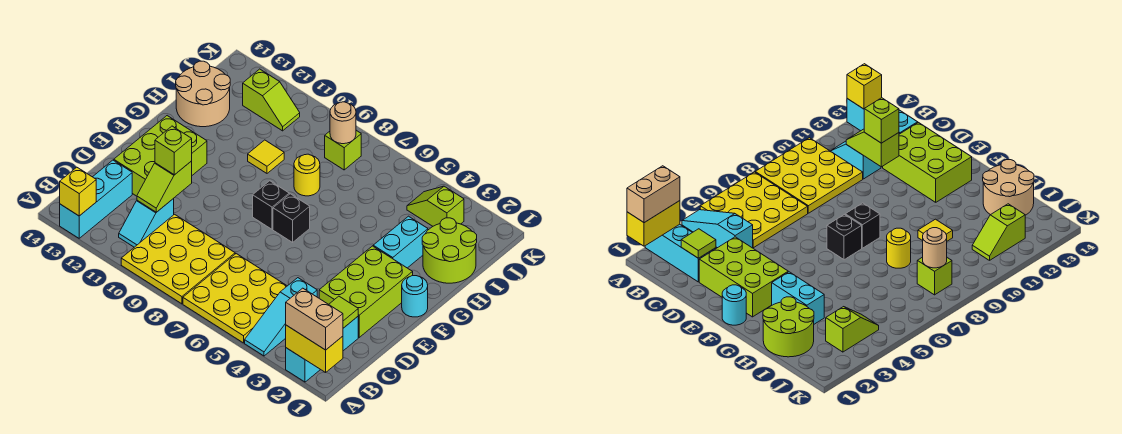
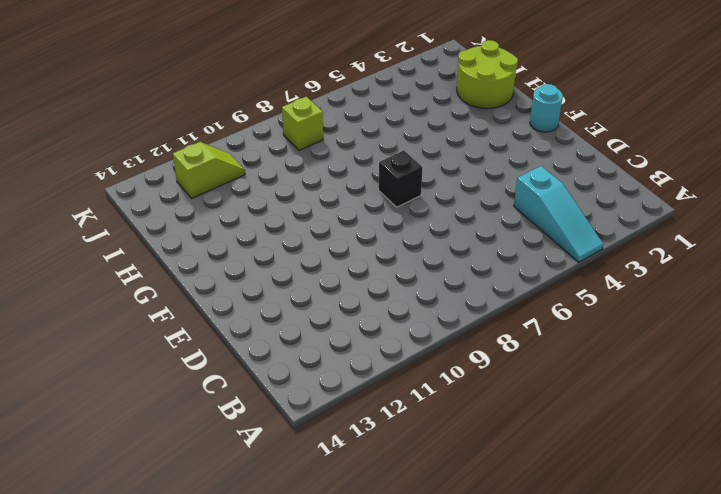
none -> cyan brick A2:C2 level 1
none -> yellow plate A5:C7 level 1
none -> yellow plate A8:C10 level 1

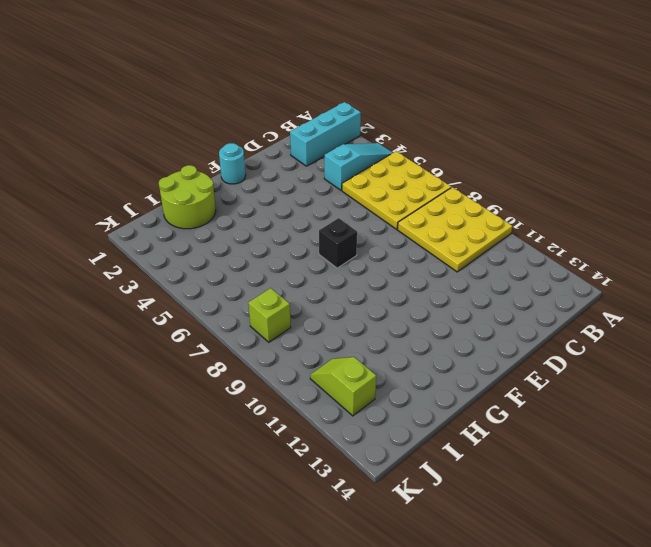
none -> cyan brick A13:C13 level 1
none -> cyan slope B11:C11 level 1 top C
none -> lime brick D2:F3 level 1

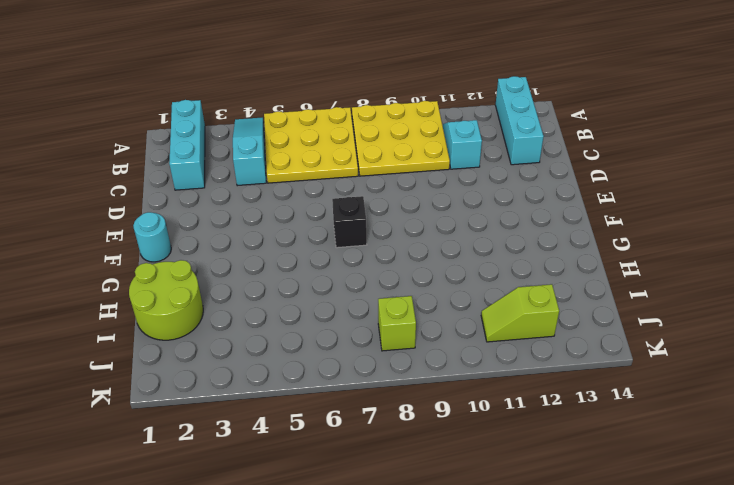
none -> lime brick D2:F3 level 1
none -> lime brick D12:F13 level 1
none -> black brick F8 level 1

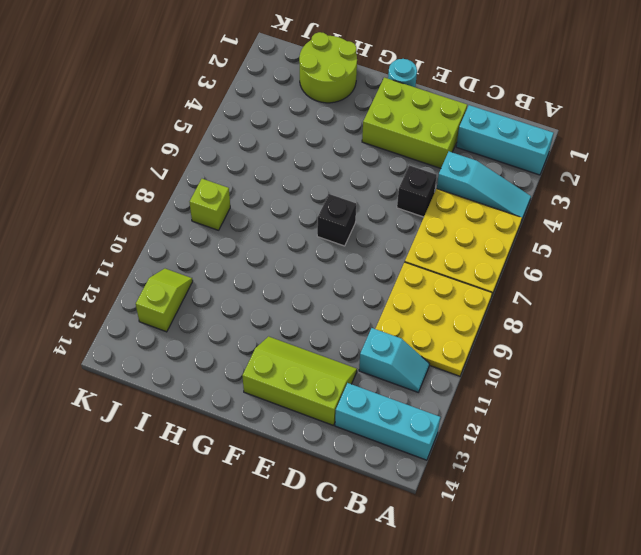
black brick D5 level 1 -> black brick F8 level 1
lime slope D12:F13 level 1 top 13 -> lime brick D12:F13 level 1
none -> cyan brick G3:H3 level 1
none -> yellow round brick H8 level 1
none -> yellow tile H10 level 1

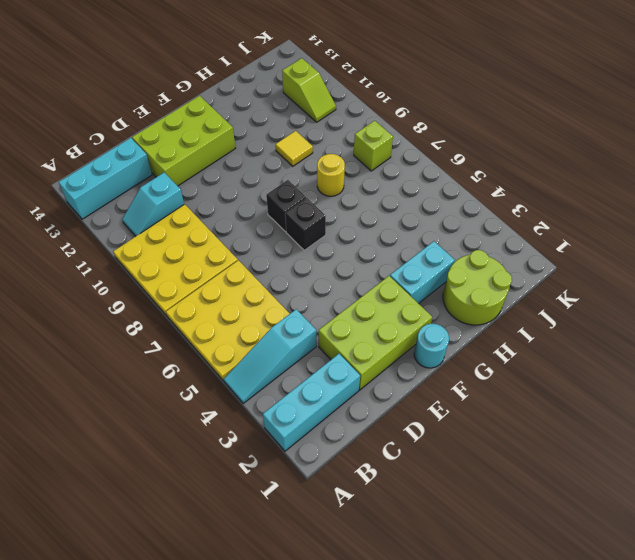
none -> tan round brick H13:I14 level 1
none -> lime slope J3:J4 level 1 top 3
none -> yellow brick A1:A2 level 2

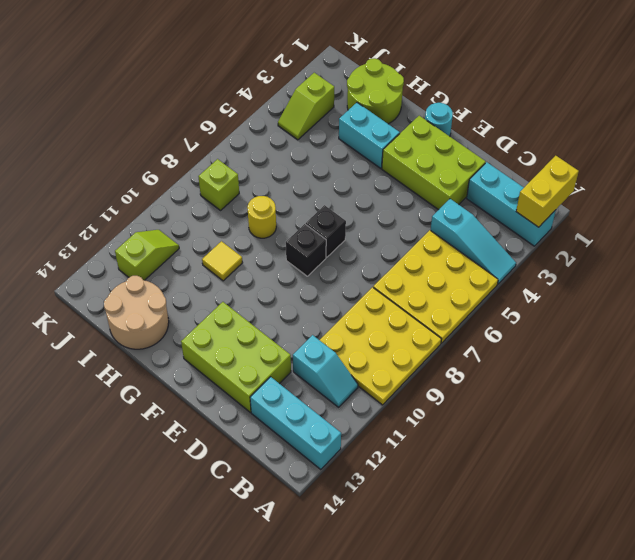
none -> yellow brick A13 level 2
none -> lime tile C2 level 2
none -> lime slope C11:D11 level 2 top D

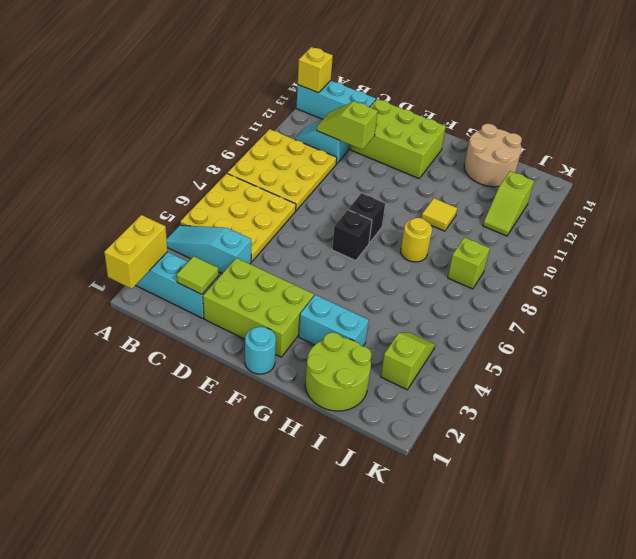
none -> tan round brick J8 level 2
none -> tan brick A1:A2 level 3
none -> lime brick D11 level 3

